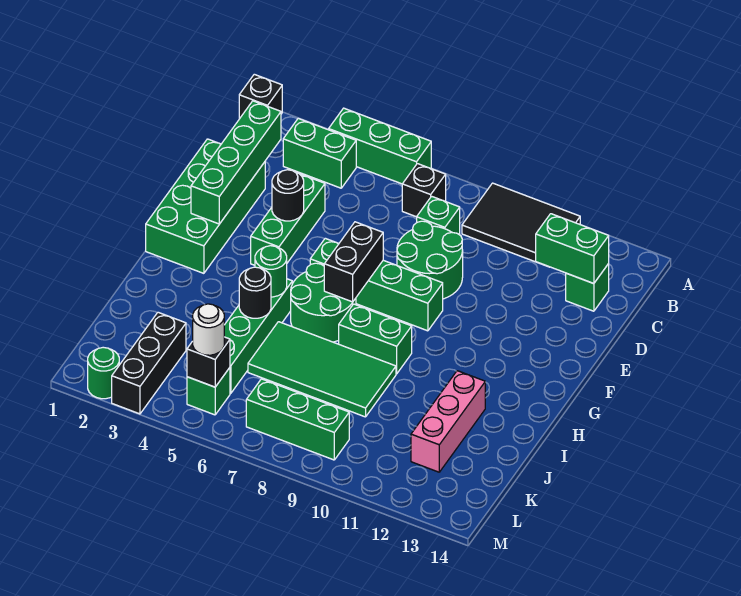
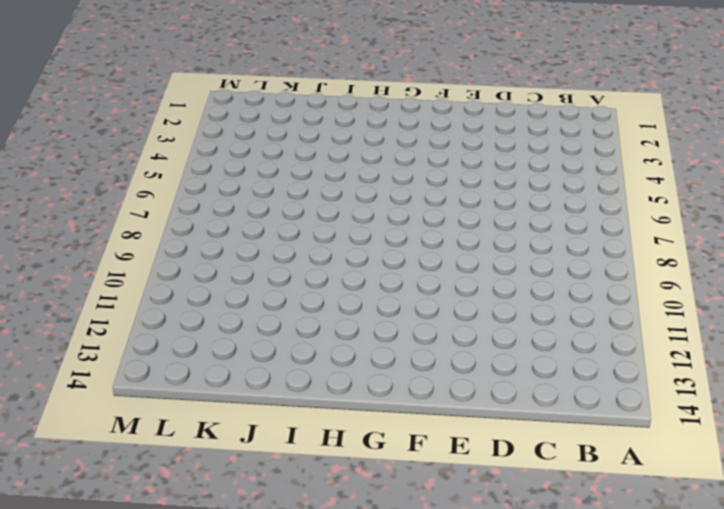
none -> black brick A1 level 1
none -> green brick A4:A6 level 1
none -> black tile A9:B11 level 1

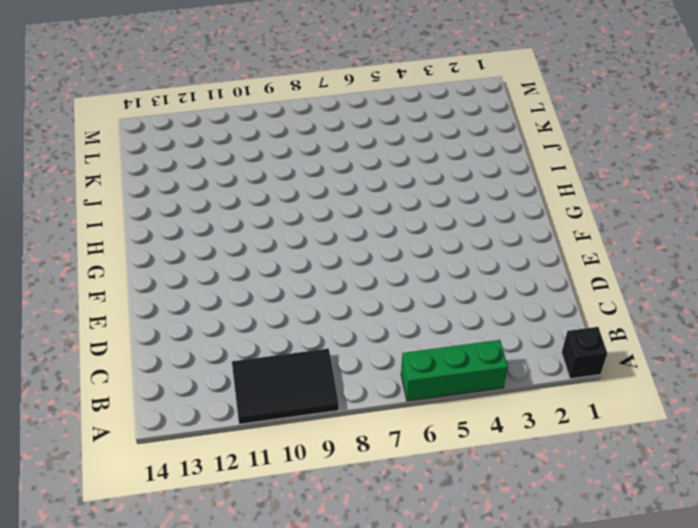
none -> green brick B3:B4 level 1
none -> black brick B7 level 1
none -> green brick C8 level 1

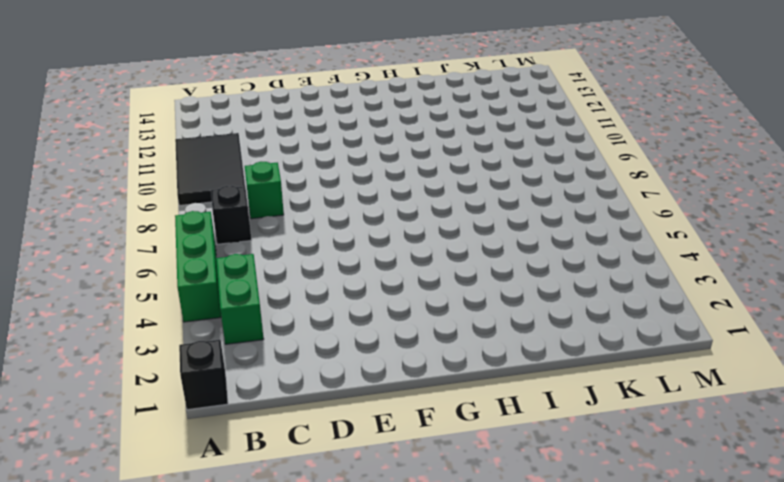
none -> green brick C13 level 1
none -> green brick D1:G2 level 1
none -> green brick D4:F4 level 1

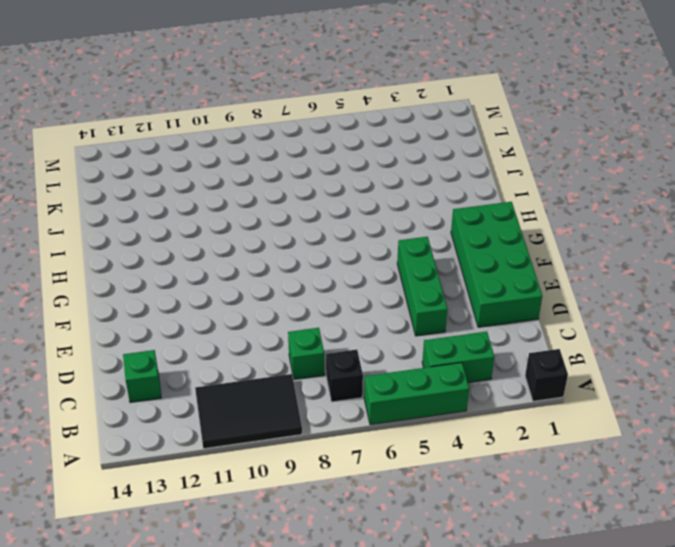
none -> green round brick D8:E9 level 1
none -> green brick F6:F9 level 1
none -> green round brick G6:H7 level 1

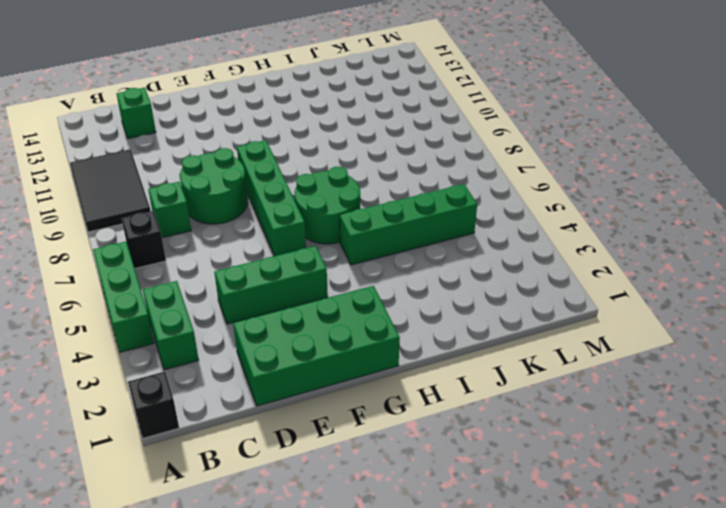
none -> green brick H8:H9 level 1
none -> green tile I6:J9 level 1
none -> pink brick I12:K12 level 1

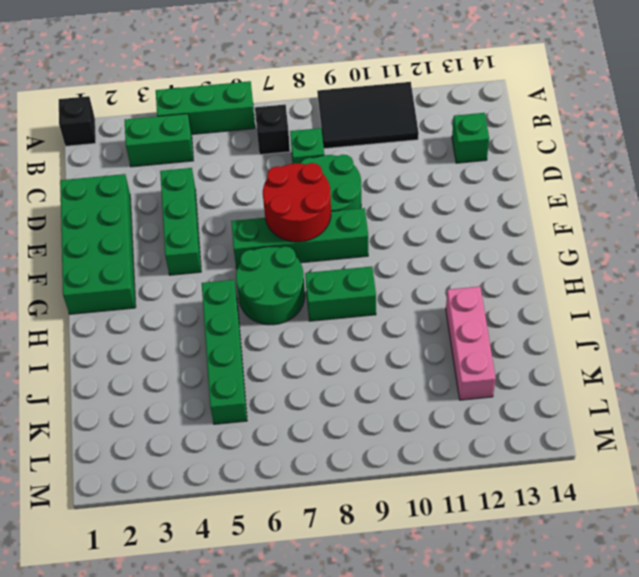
red round brick E7:F8 level 2 -> black brick F7:G7 level 2
none -> green tile I6:J9 level 1
none -> black brick K3:M3 level 1
none -> green brick L5 level 1

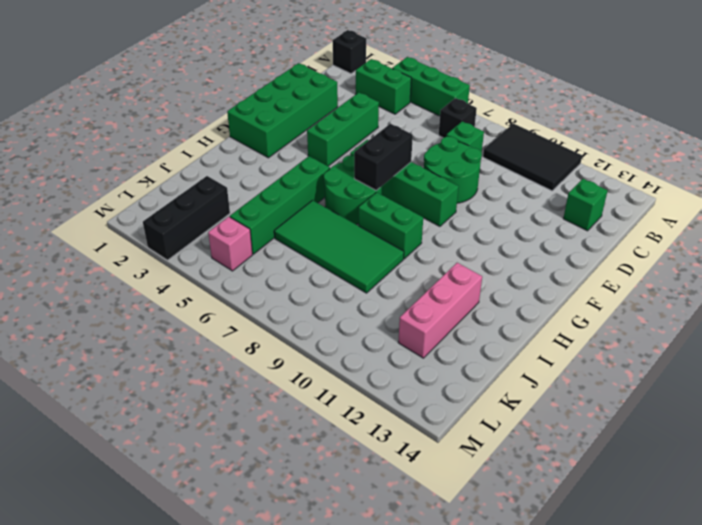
pink brick L5 level 1 -> green brick L5 level 1
none -> green brick L7:L9 level 1
none -> green round brick M2 level 1
none -> green brick C2:F2 level 2

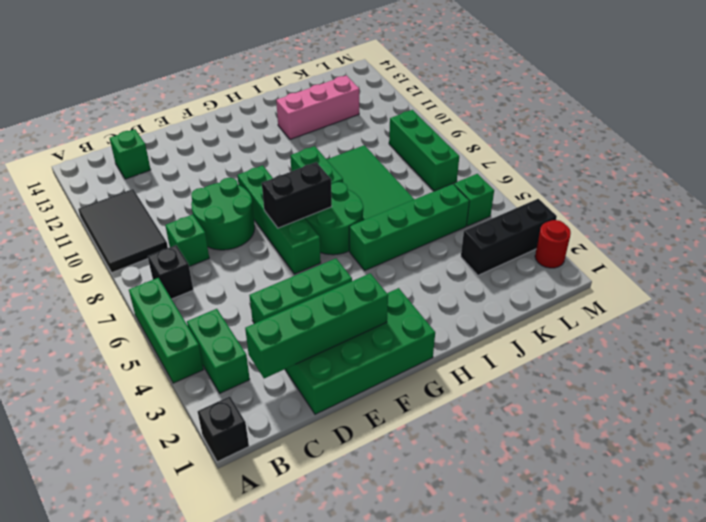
red round brick M2 level 1 -> green round brick M2 level 1
none -> green brick C12:C13 level 2
none -> black round brick E4 level 2
none -> green round brick H5 level 2

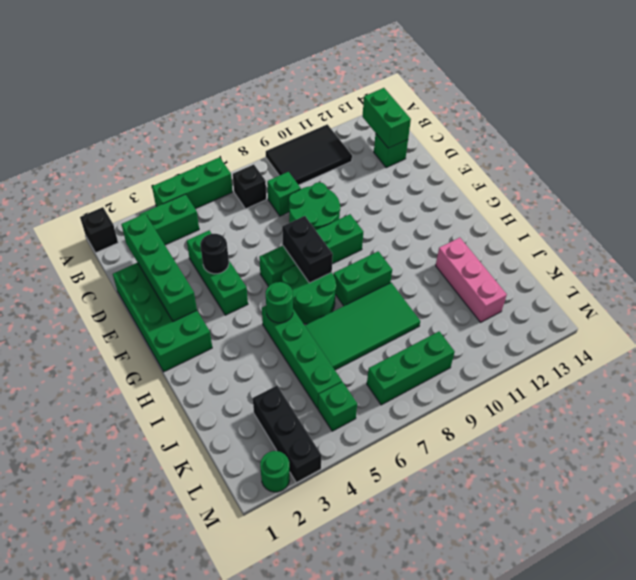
green brick B13:C13 level 2 -> green brick C12:C13 level 2
none -> black round brick I5 level 2
none -> black brick L5 level 2
none -> white round brick L5 level 3

